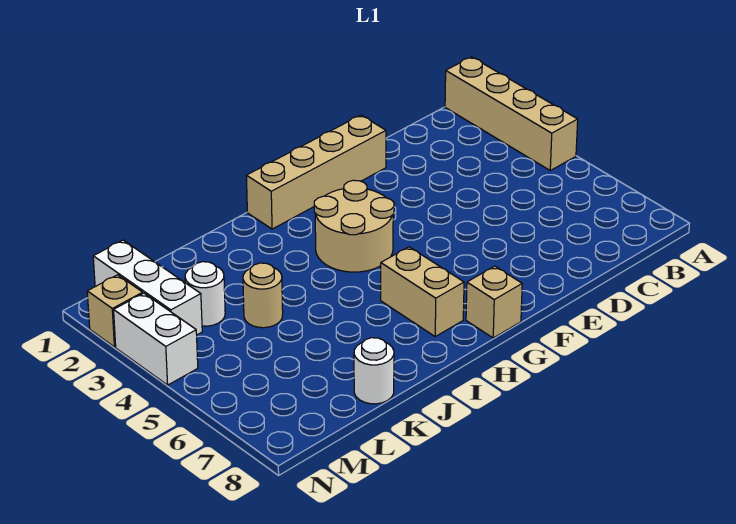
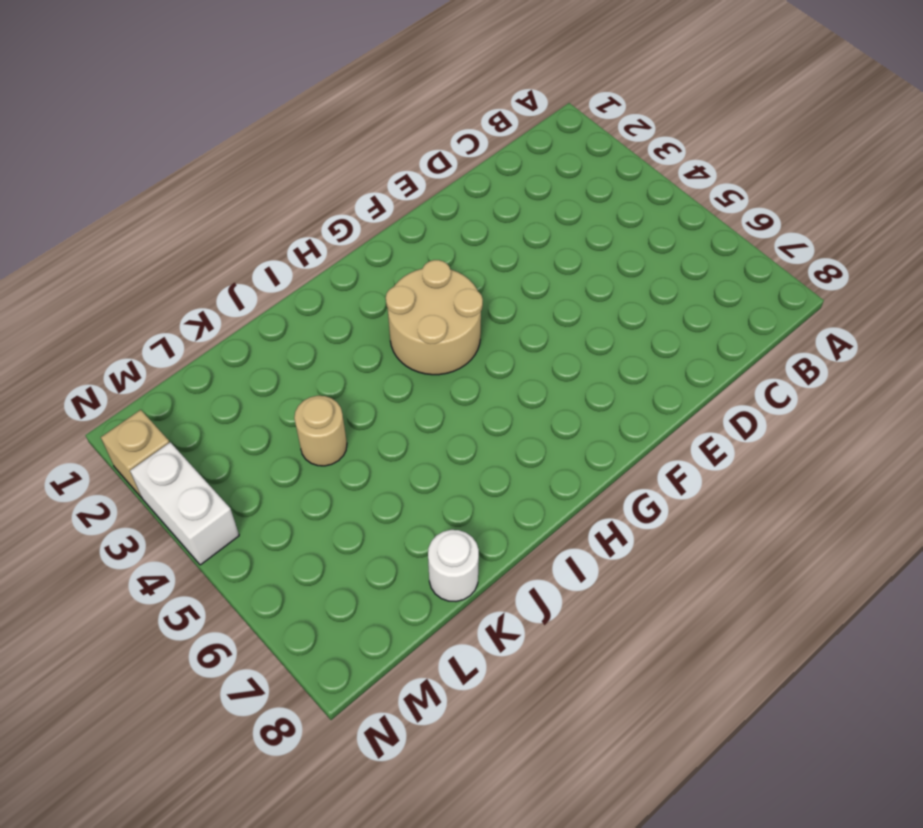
none -> tan brick A1:A4 level 1
none -> tan brick E1:H1 level 1

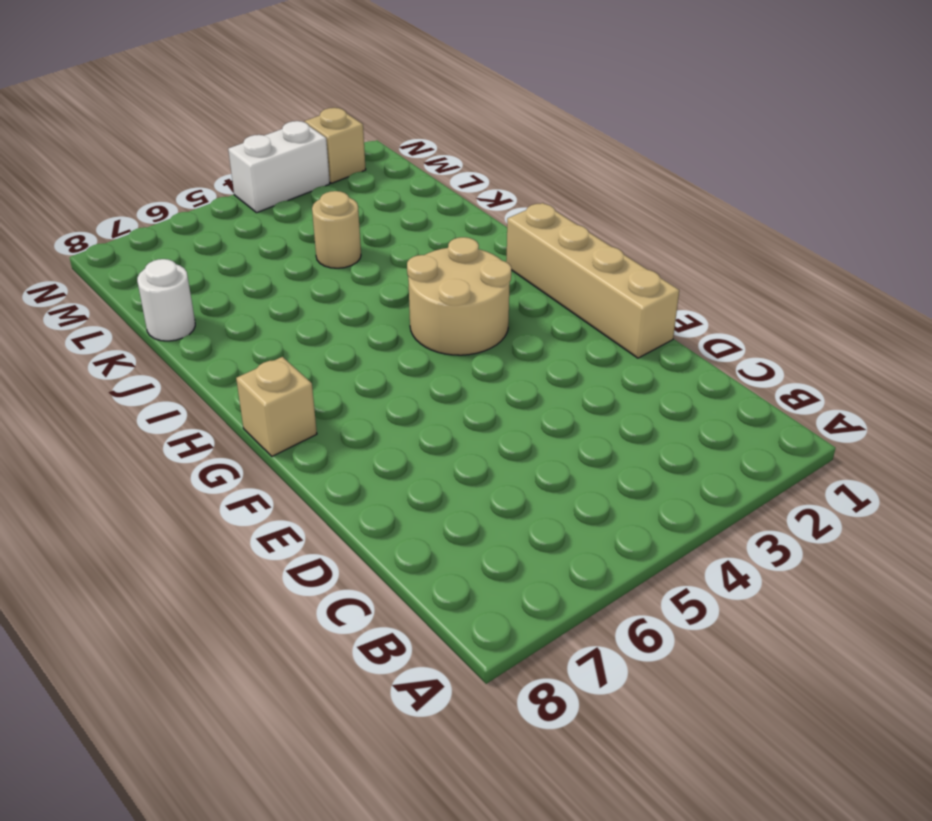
none -> tan brick A1:A4 level 1
none -> tan brick H6:H7 level 1

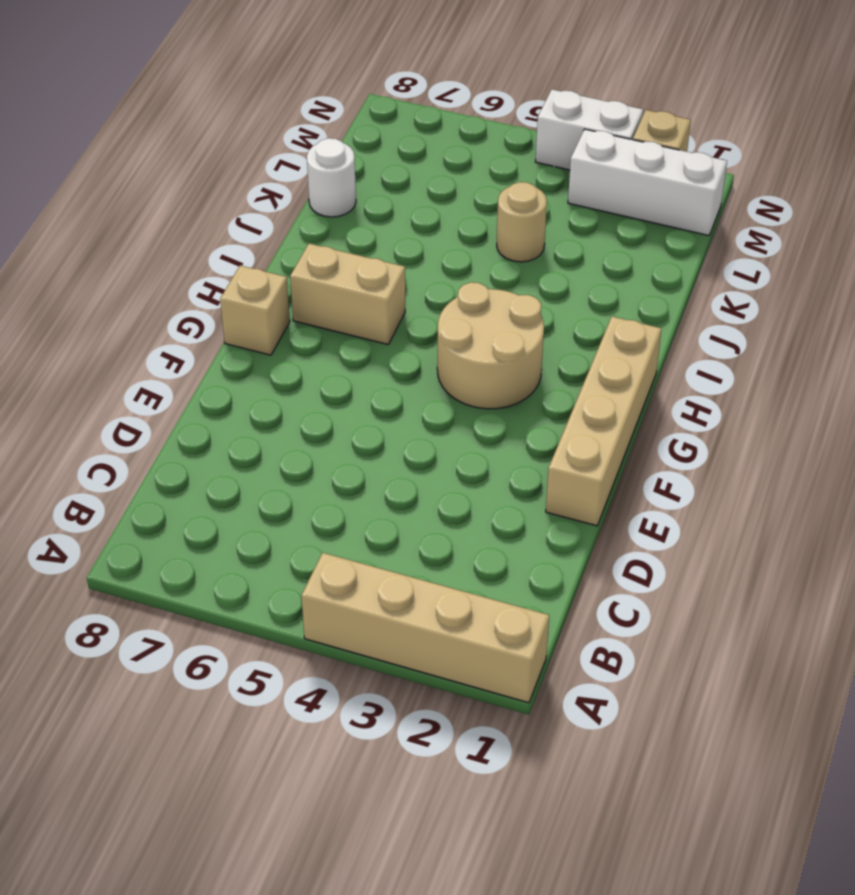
none -> white round brick L3 level 1

